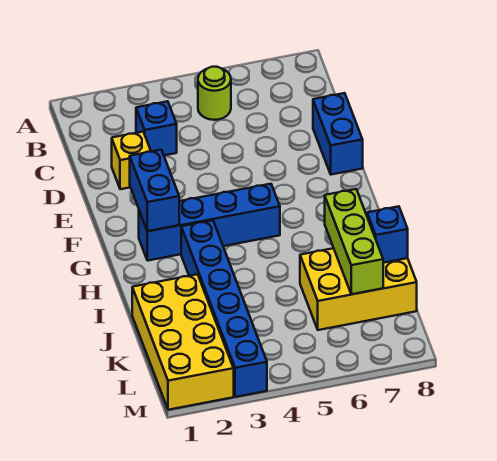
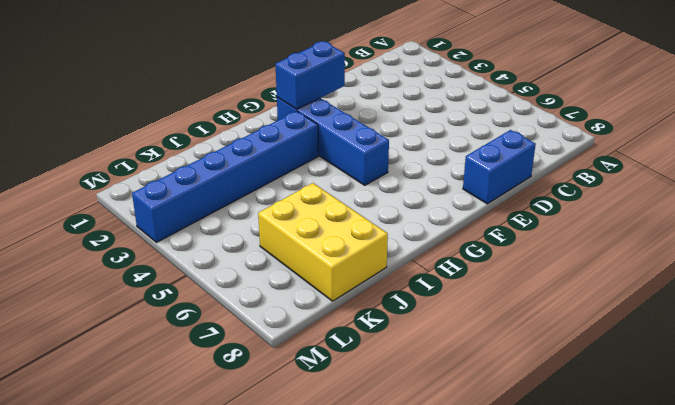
none -> lime round brick B5 level 1
none -> blue brick C3 level 1

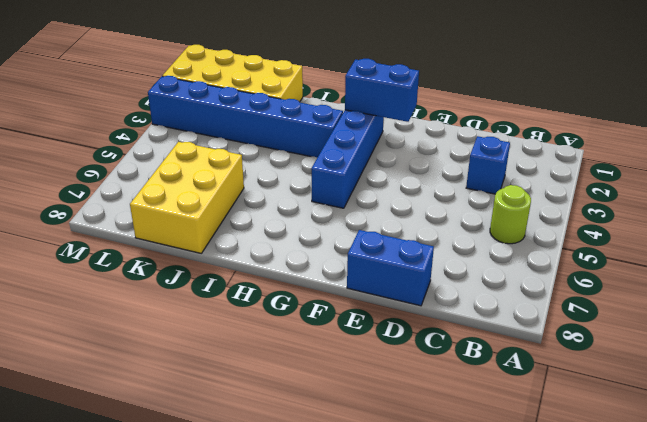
none -> yellow brick D2 level 1
none -> lime brick I7:K7 level 2

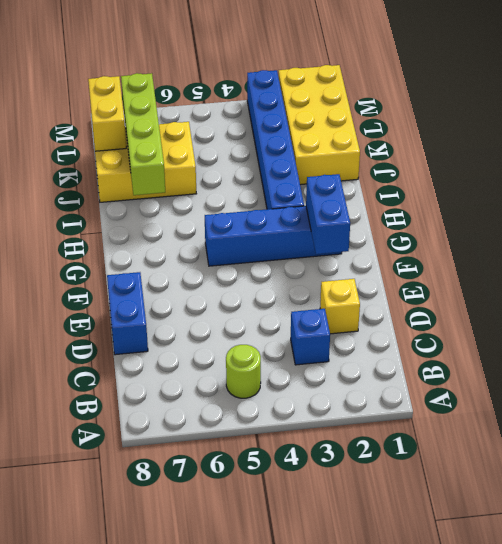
lime brick I7:L7 level 2 -> lime brick I7:K7 level 2
yellow brick K8:L8 level 2 -> none
none -> blue brick J8 level 2

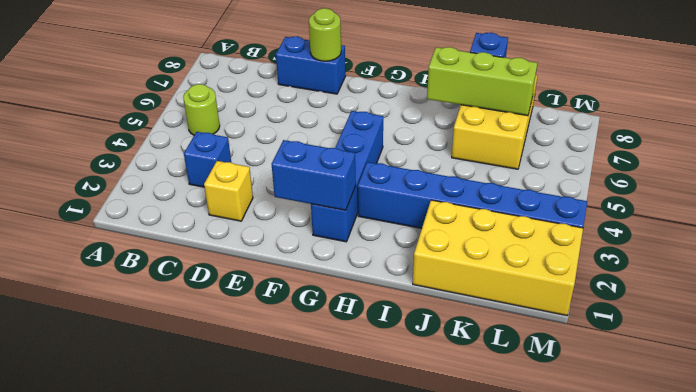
lime round brick E8 level 2 -> none

